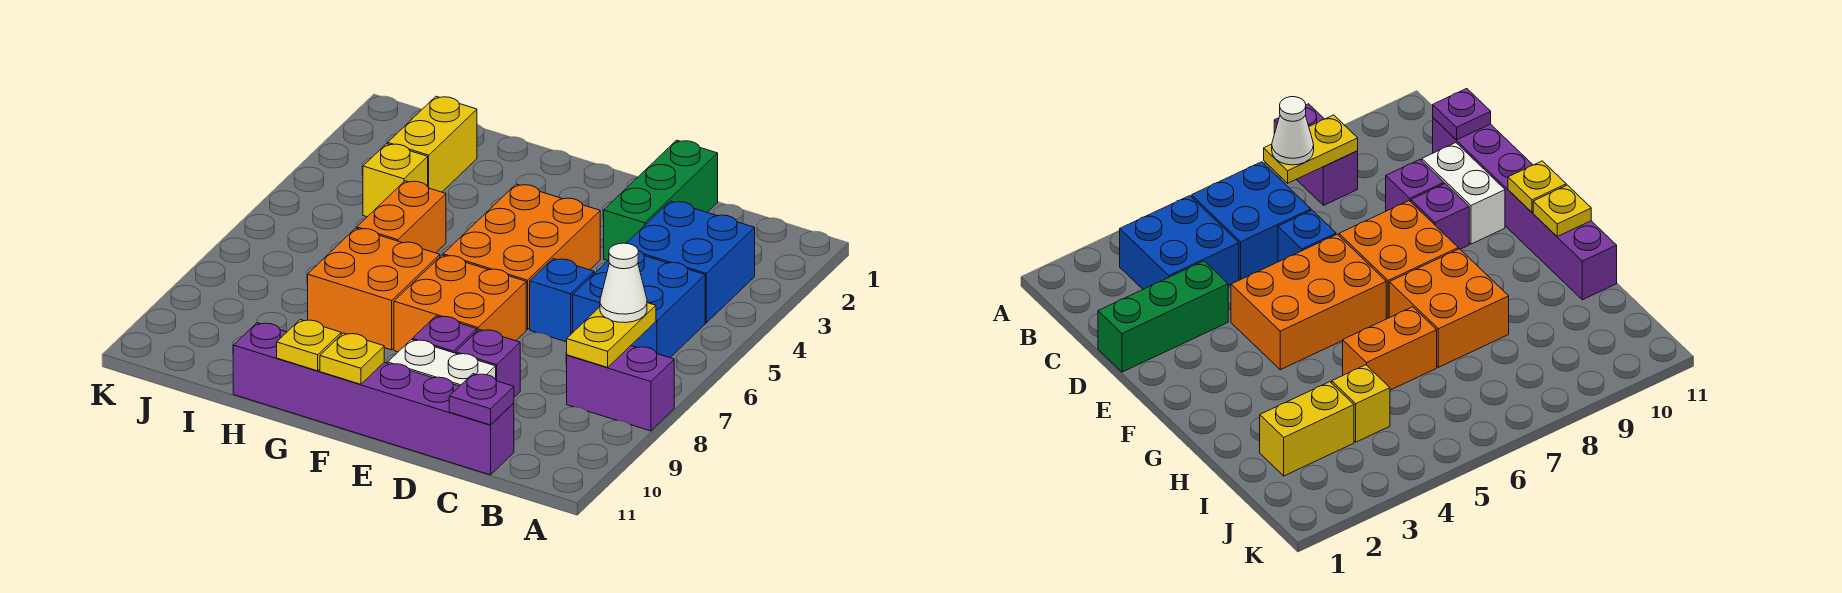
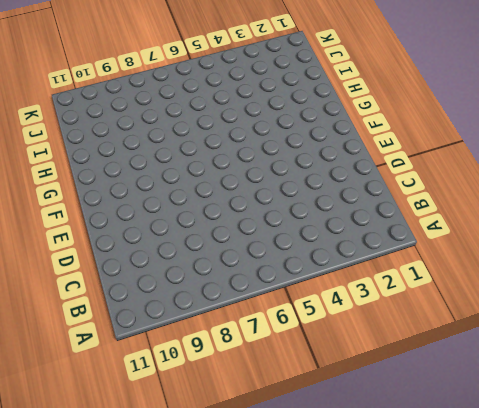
none -> purple brick A8:B8 level 1
none -> blue brick B3:C4 level 1
none -> blue brick B5:C6 level 1

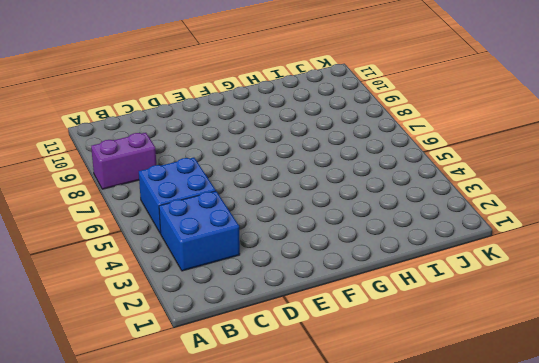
none -> purple brick C11:H11 level 1
none -> green brick D1:D3 level 1
none -> blue brick D6 level 1

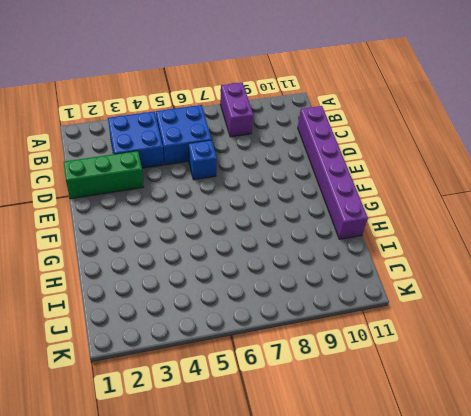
none -> purple brick D9 level 1
none -> white brick D10:E10 level 1
none -> orange brick E4:F6 level 1

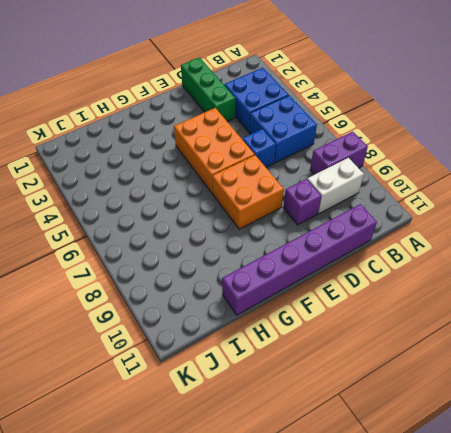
white brick B9:C9 level 1 -> white brick D10:E10 level 1
none -> purple brick E9 level 1
none -> orange brick G7:H8 level 1
none -> orange brick H5:H6 level 1

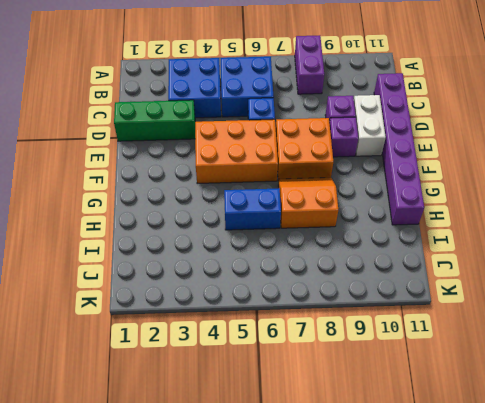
orange slope G7:H8 level 1 top H -> orange brick G7:H8 level 1
blue brick H5:H6 level 1 -> orange brick H5:H6 level 1
none -> yellow brick I2:I3 level 1
none -> yellow brick I4 level 1
none -> yellow plate B7:B8 level 2

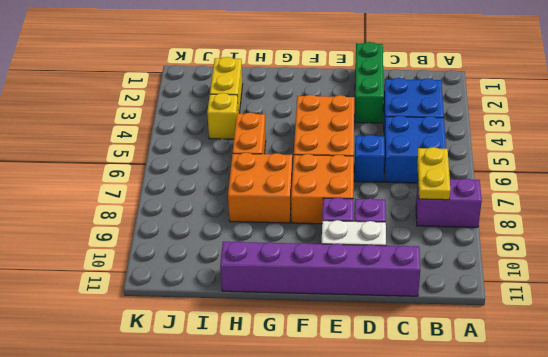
none -> purple plate C11 level 2
none -> yellow plate F11 level 2
none -> yellow plate G11 level 2

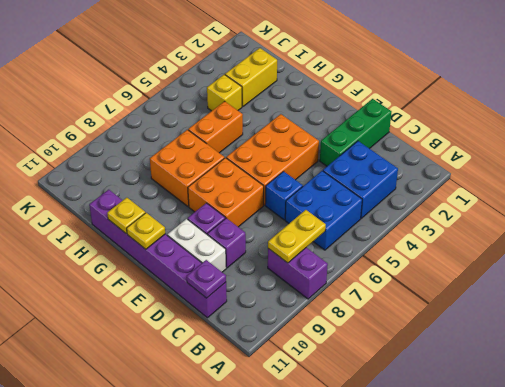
none -> white cone B7 level 3

